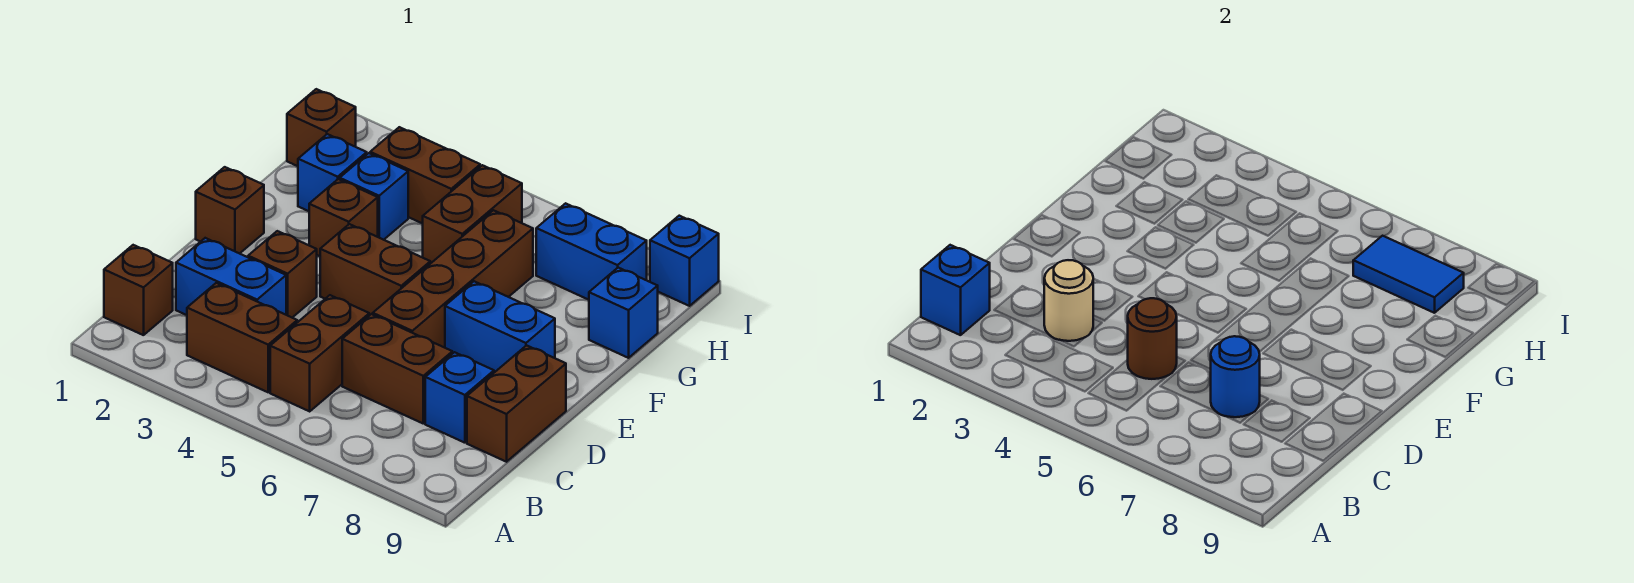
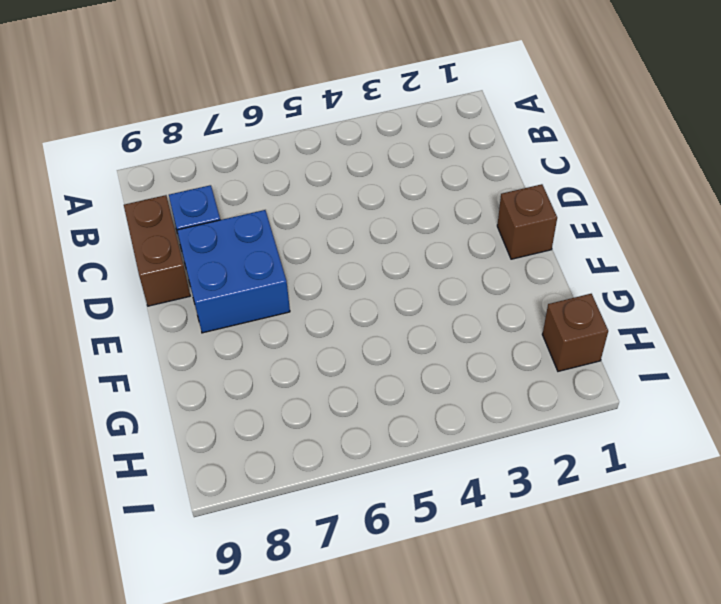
blue brick D7:E8 level 1 -> blue brick E7:E8 level 1
none -> brown brick B1 level 1
none -> brown brick B3:B4 level 1
none -> brown brick B5:C5 level 1

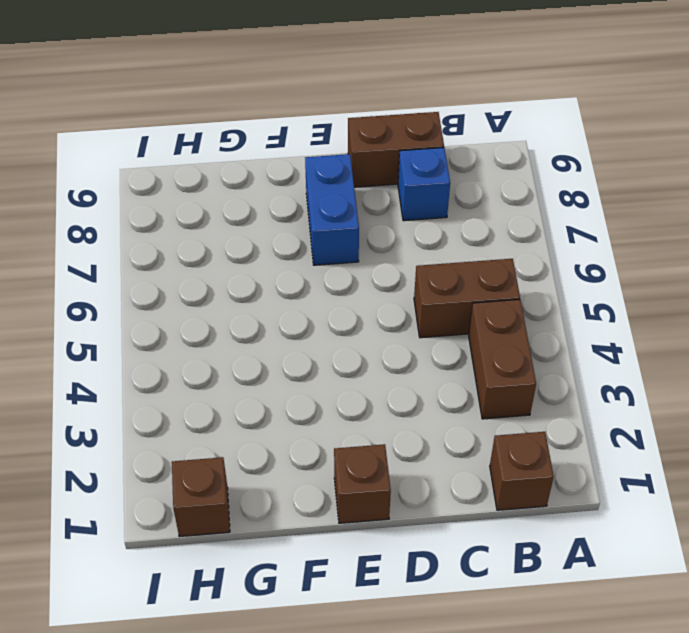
none -> blue brick C2:C3 level 1
none -> brown brick C6:C7 level 1
none -> brown brick D3 level 1

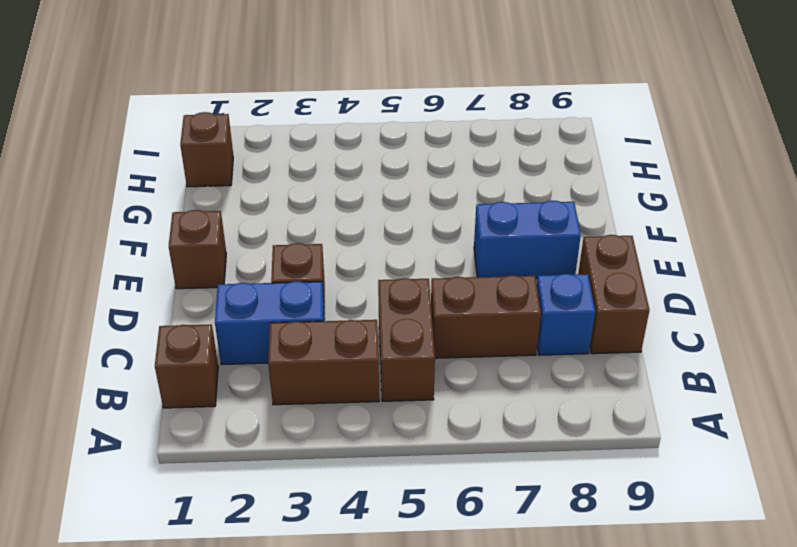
none -> brown brick D6:G6 level 1
none -> brown brick E4:E5 level 1
none -> brown brick F3 level 1

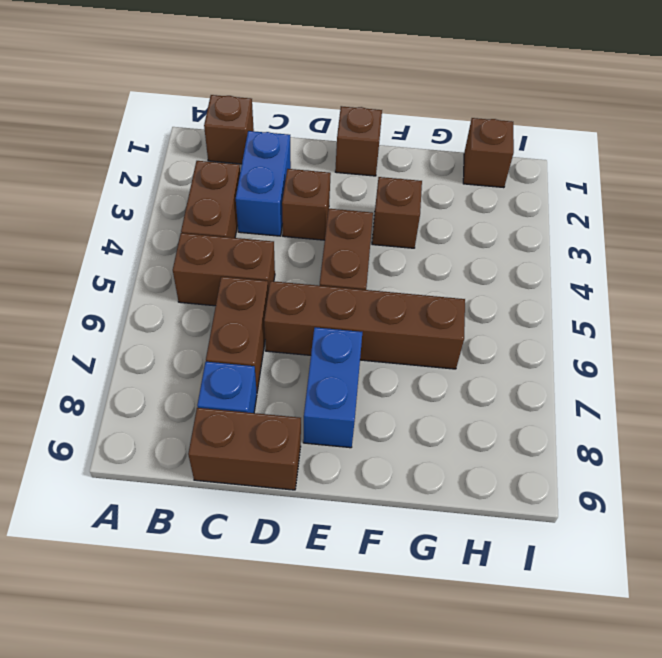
none -> blue brick G2 level 1
none -> blue brick G3 level 1
none -> brown brick G5:H5 level 1

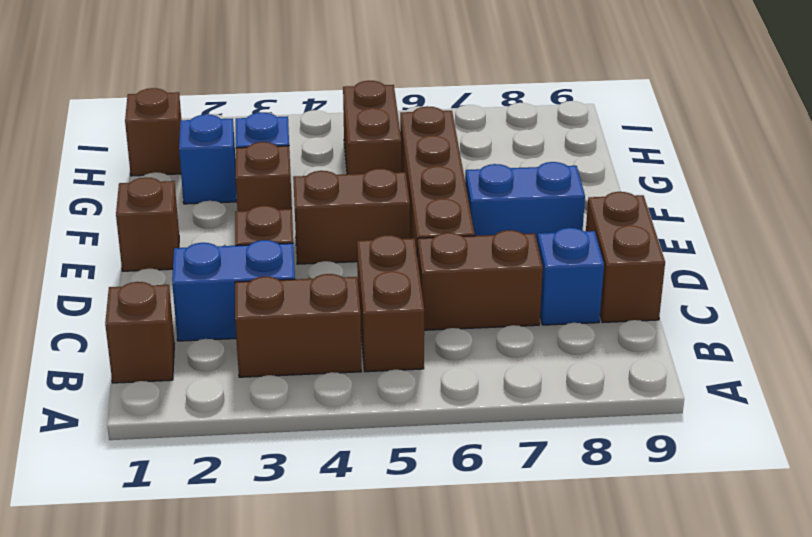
none -> blue brick G9 level 1
none -> brown brick H3:H4 level 1
none -> blue brick H7:H8 level 1

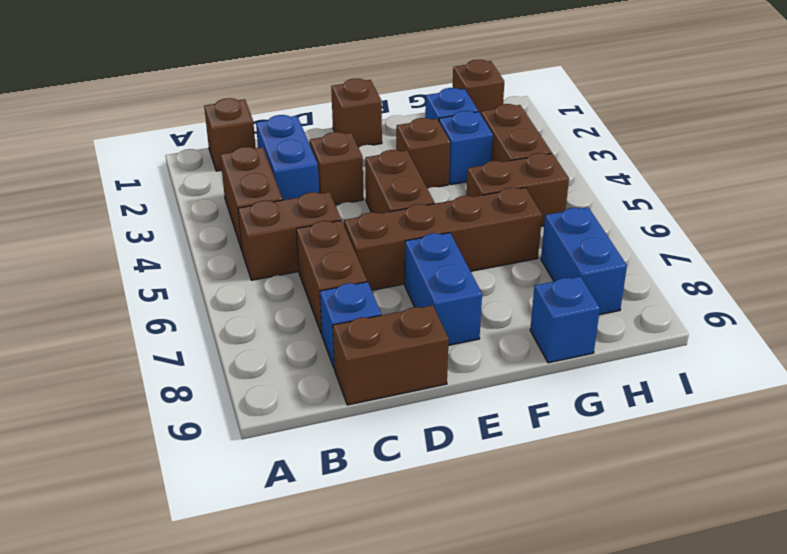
none -> blue brick I9 level 1
none -> blue brick B1 level 2
none -> tan round brick C3 level 2

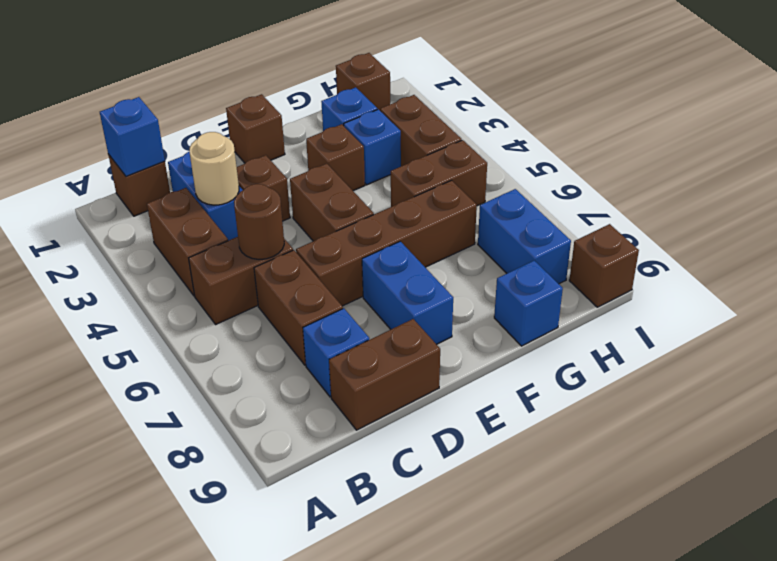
brown brick I9 level 1 -> blue brick I9 level 1
none -> blue round brick C7 level 2
none -> blue tile H7:H8 level 2

